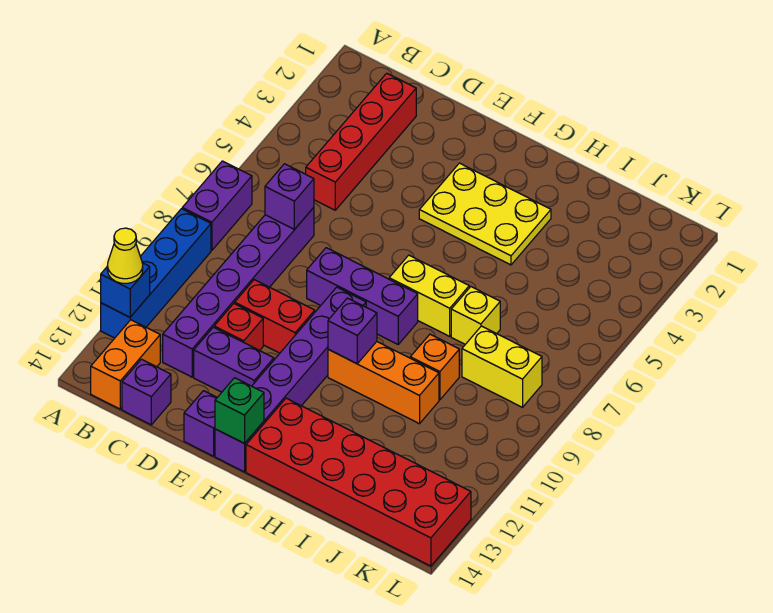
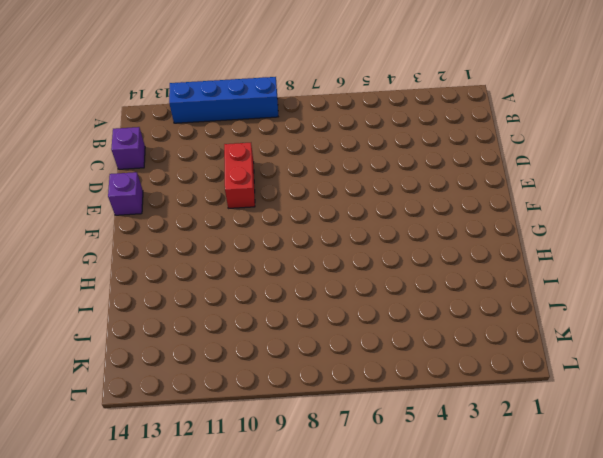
none -> purple brick A7:A8 level 1
none -> orange brick B13:B14 level 1
none -> red brick C2:C5 level 1

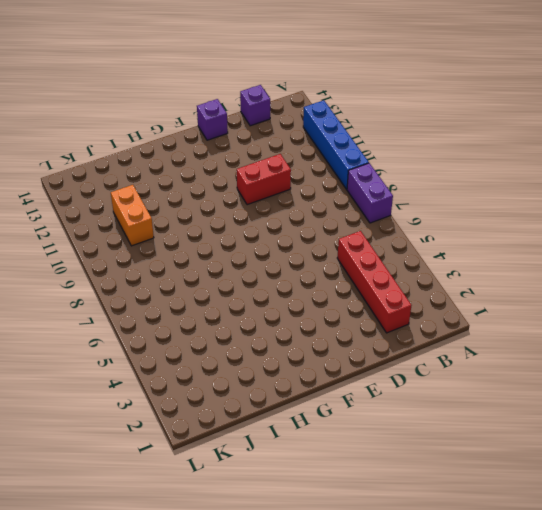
orange brick J10:J11 level 1 -> orange brick B13:B14 level 1
none -> purple brick C7:C12 level 1
none -> red brick D11 level 1
none -> purple brick D12:E12 level 1

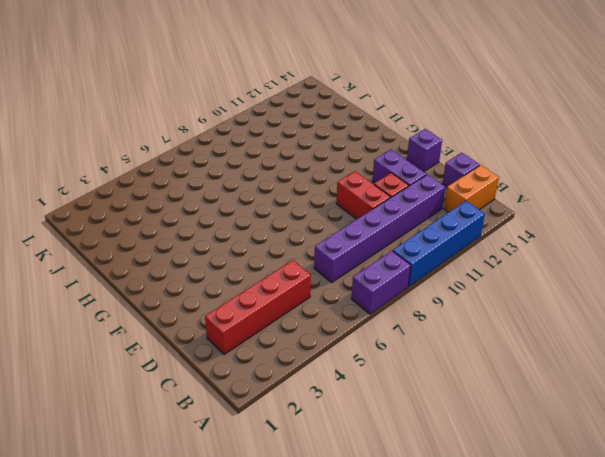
none -> purple brick E8:G8 level 1
none -> yellow plate F3:H4 level 1
none -> purple brick F9:F14 level 1

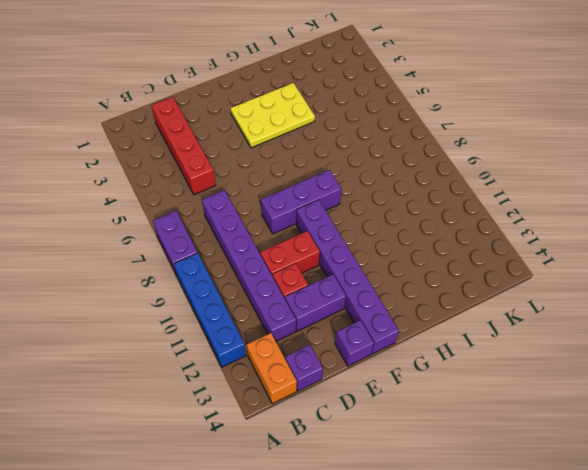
none -> yellow brick G7:H7 level 1
none -> orange brick G10:I10 level 1
none -> red brick G13:L14 level 1

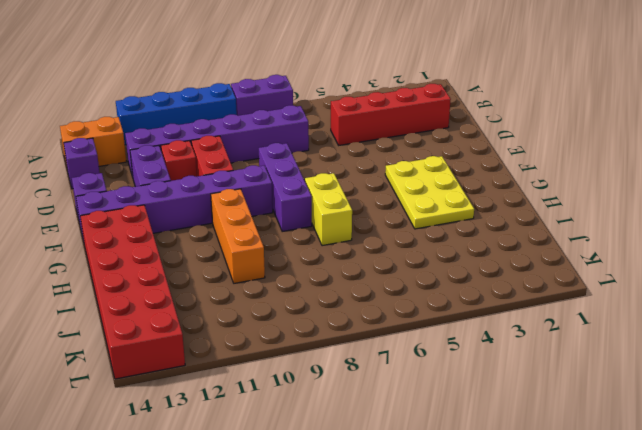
none -> yellow brick I7 level 1
none -> orange brick I9 level 1
none -> yellow brick J8:K8 level 1

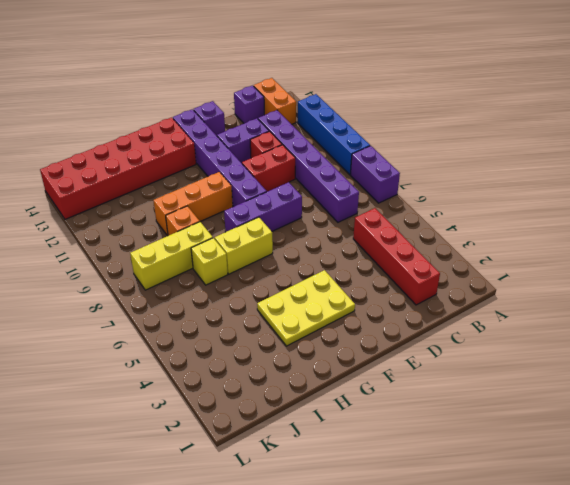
yellow brick I8:K8 level 1 -> yellow brick J8:K8 level 1
none -> blue brick A12 level 2
none -> purple brick C7 level 2
none -> green brick F14 level 2

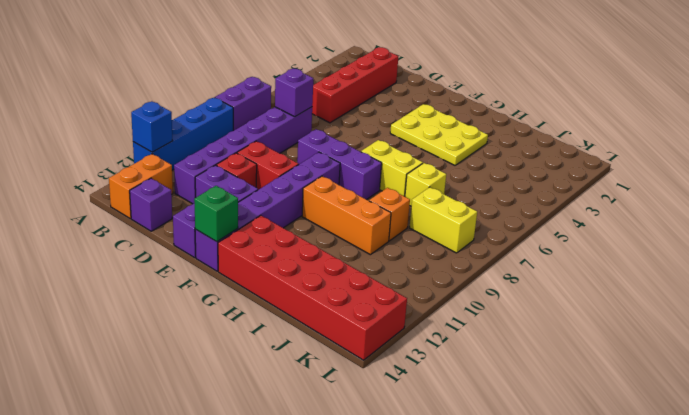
none -> purple brick G10 level 2
none -> yellow cone A12 level 3

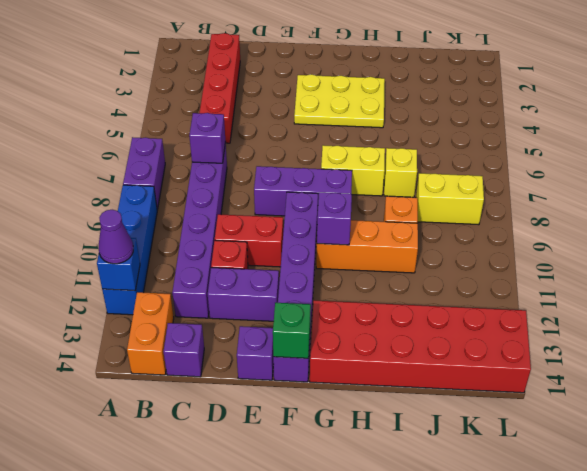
purple cone A12 level 3 -> yellow cone A12 level 3

